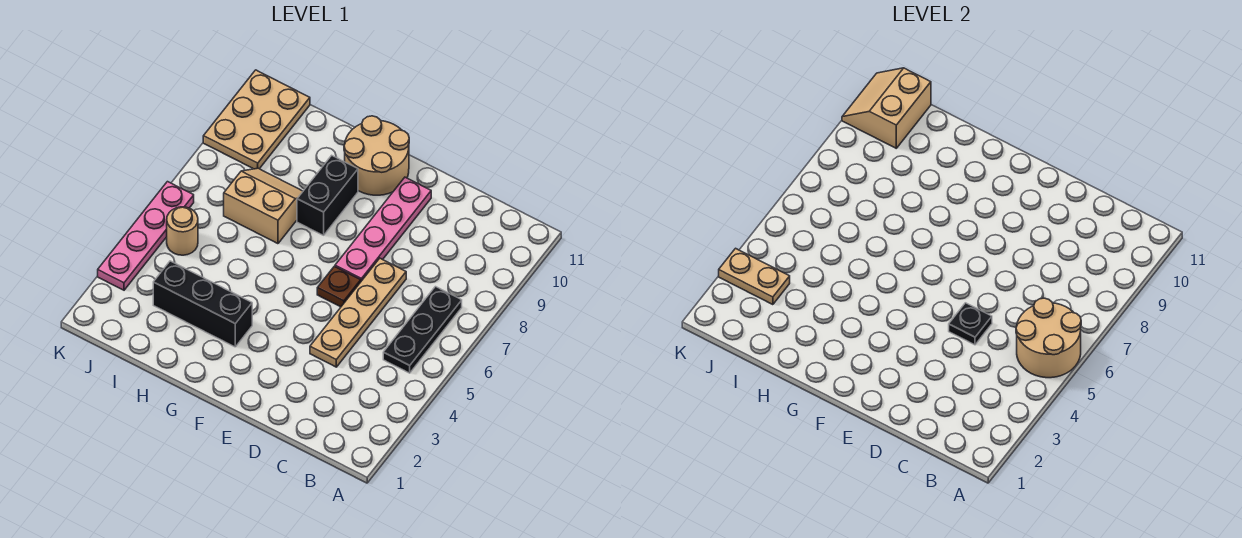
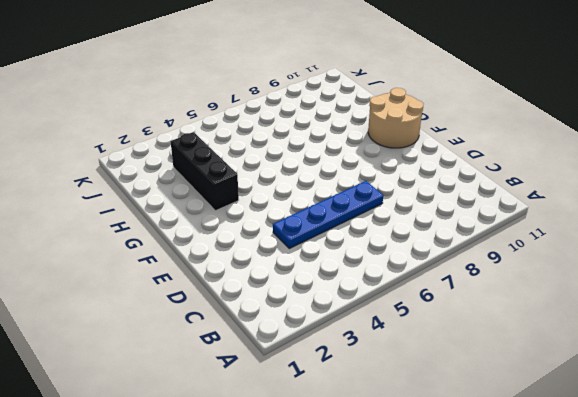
blue plate D4:D7 level 1 -> tan plate D4:D7 level 1
none -> black plate B5:B7 level 1
none -> brown plate E6 level 1
none -> pink plate E7:E10 level 1

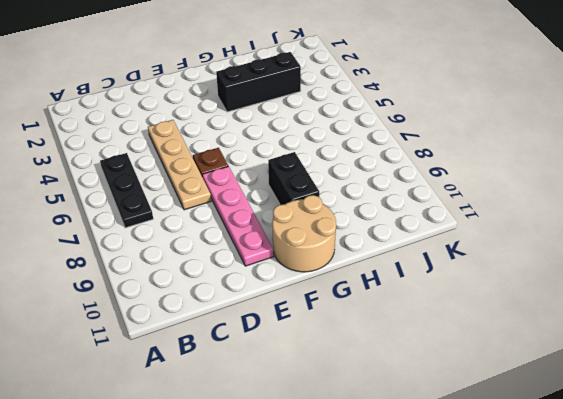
none -> tan slope H7:I8 level 1 top 7
none -> tan round brick J5 level 1
none -> tan plate J9:K11 level 1

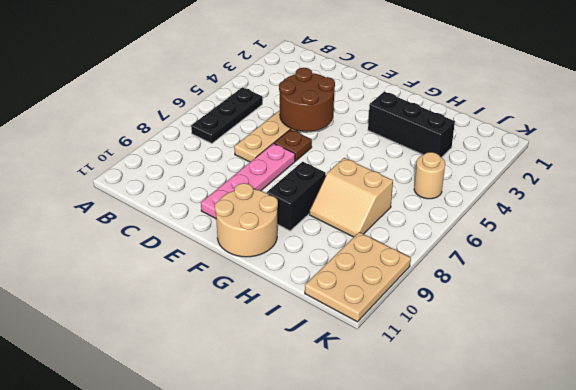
brown round brick D4:E5 level 2 -> black plate D5 level 2
none -> pink plate K3:K6 level 1
none -> tan round brick A5:B6 level 2
none -> tan plate J3:K3 level 2

